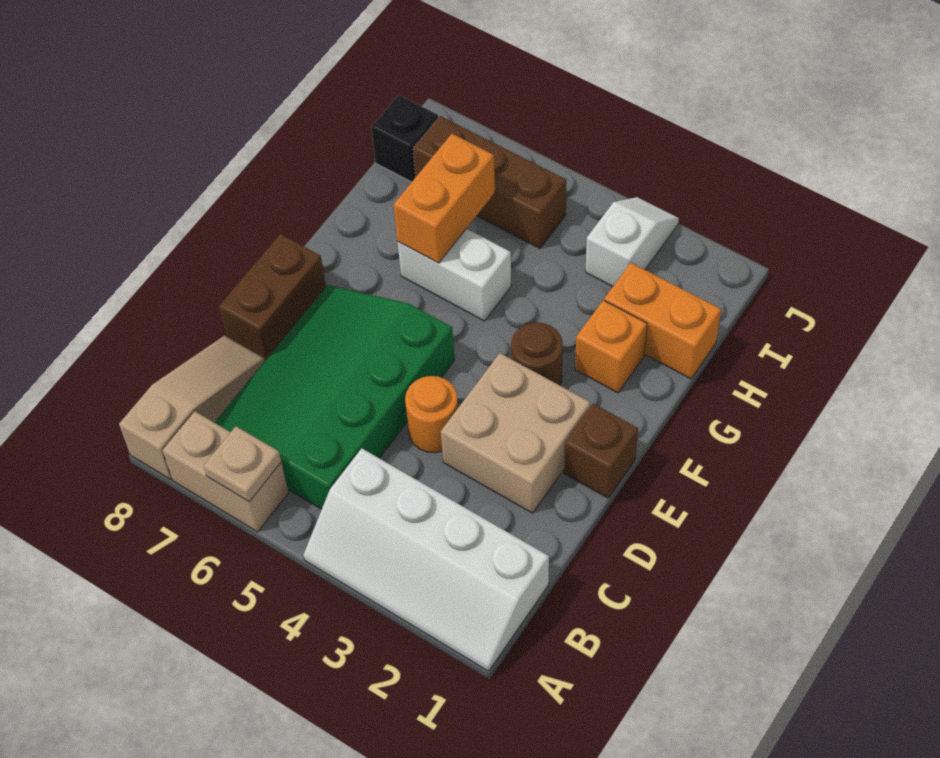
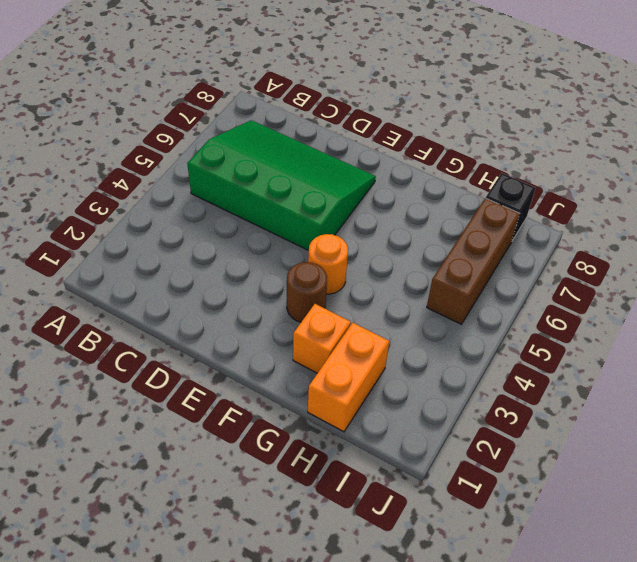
orange round brick F4 level 1 -> orange round brick D4 level 1
none -> white slope A1:B4 level 1 top B
none -> tan brick A6:A7 level 1
none -> tan slope A8:C8 level 1 top A

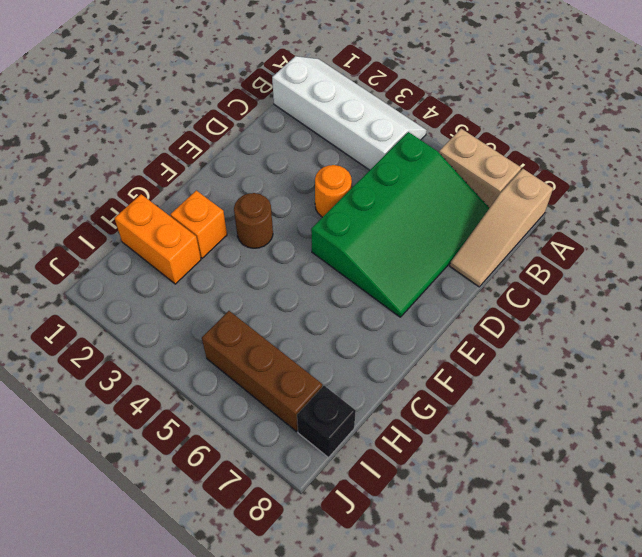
none -> tan brick D2:E3 level 1
none -> brown brick D8:E8 level 1
none -> brown brick E1 level 1

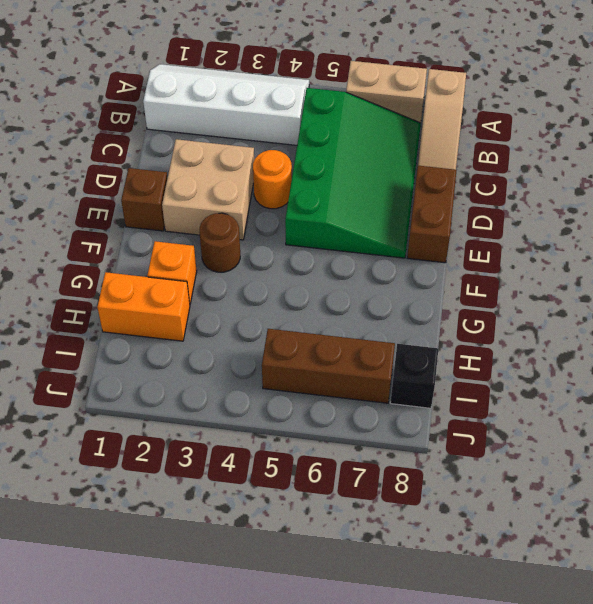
none -> white brick G5:G6 level 1
none -> white slope I3:J3 level 1 top I
none -> tan plate A6 level 2

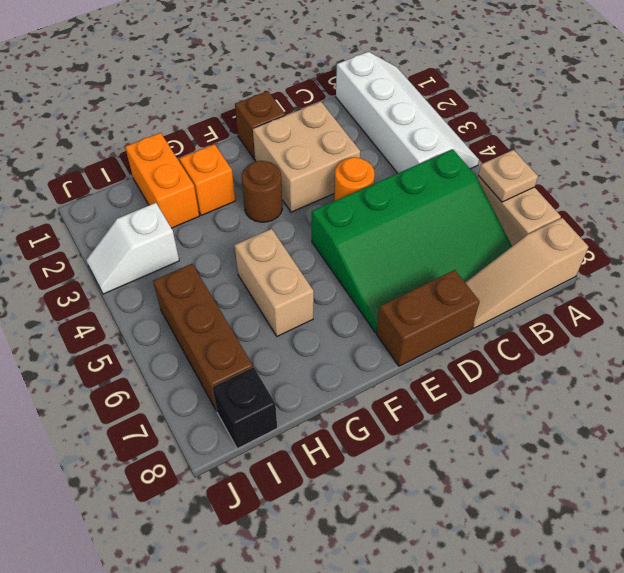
tan brick G5:G6 level 1 -> white brick G5:G6 level 1
none -> orange brick G6:H6 level 2

